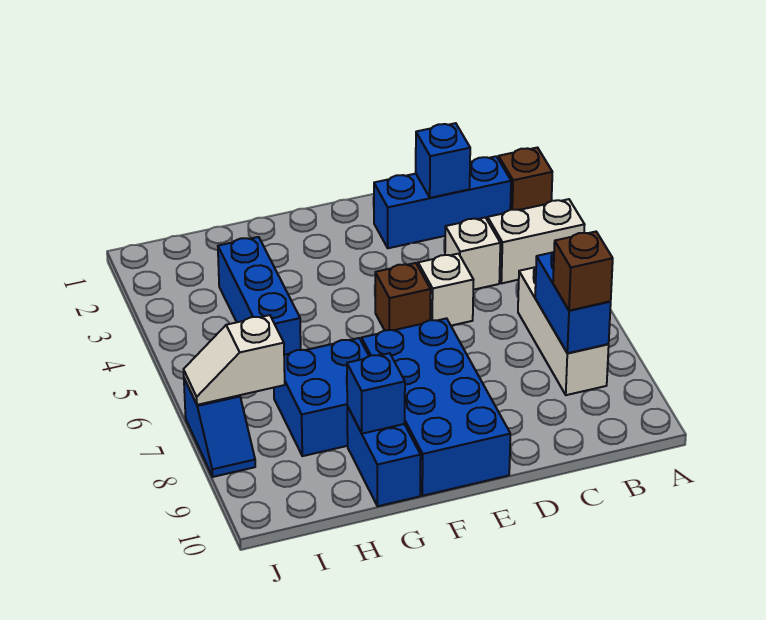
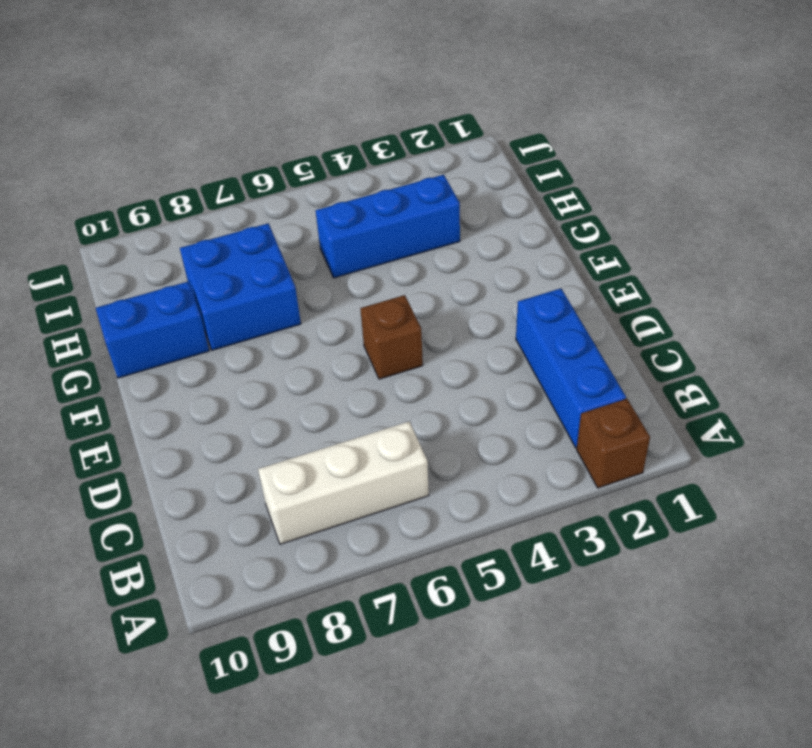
none -> white brick A4:B4 level 1
none -> white brick C4 level 1
none -> white brick D5 level 1

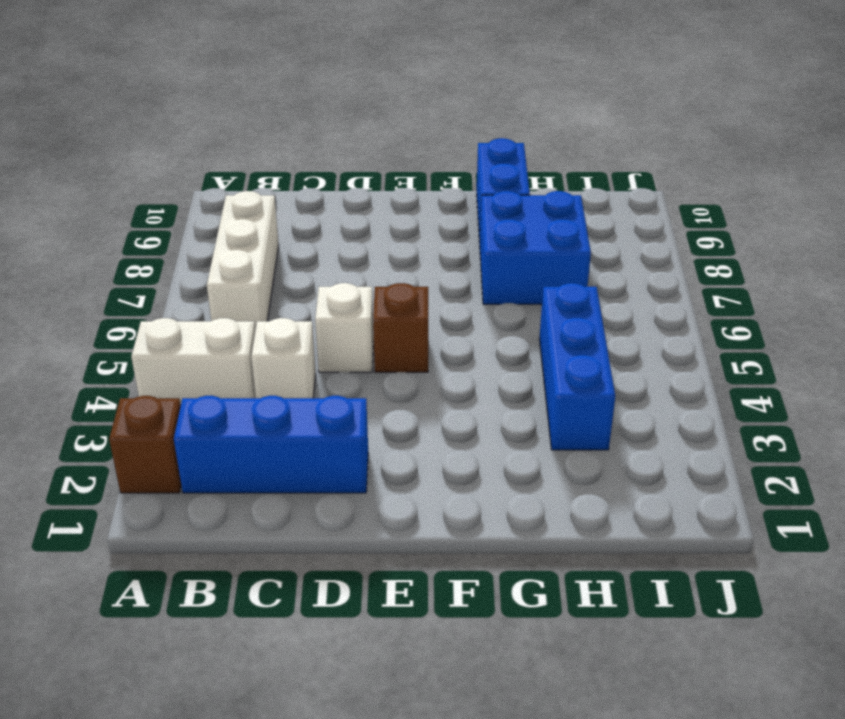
none -> blue brick E7:F10 level 1
none -> blue slope J7:J8 level 1 top 7
none -> blue brick B7:B8 level 2

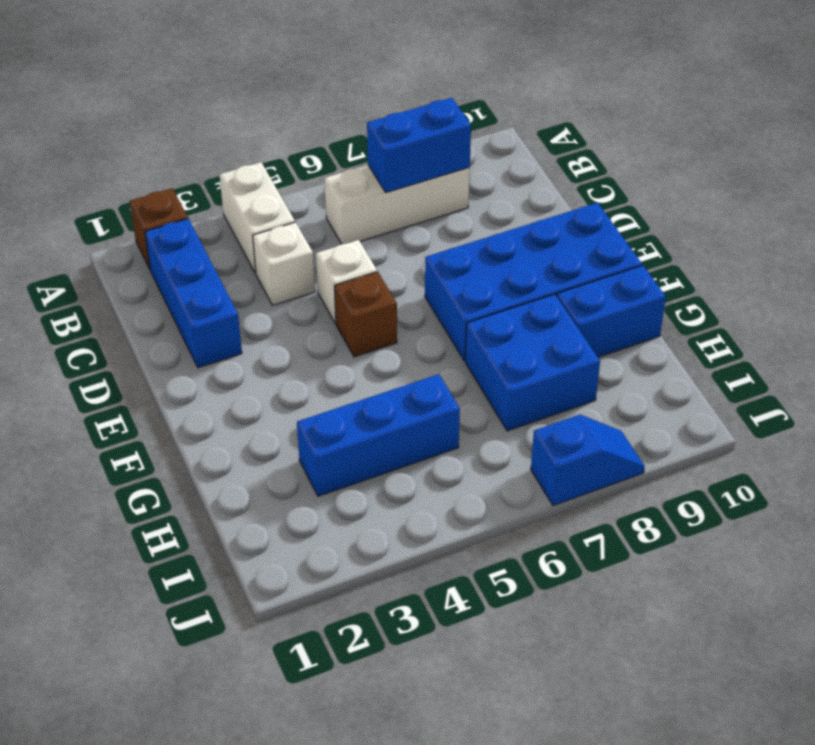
none -> blue brick C2 level 2
none -> blue brick G9 level 2
none -> white slope I7:J7 level 2 top I

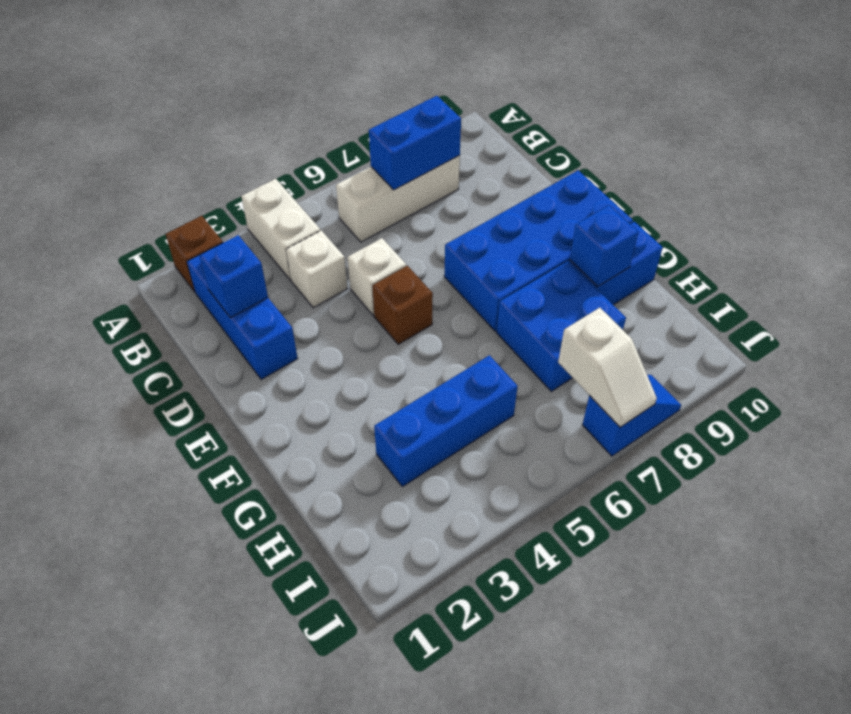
none -> brown brick B8 level 3

